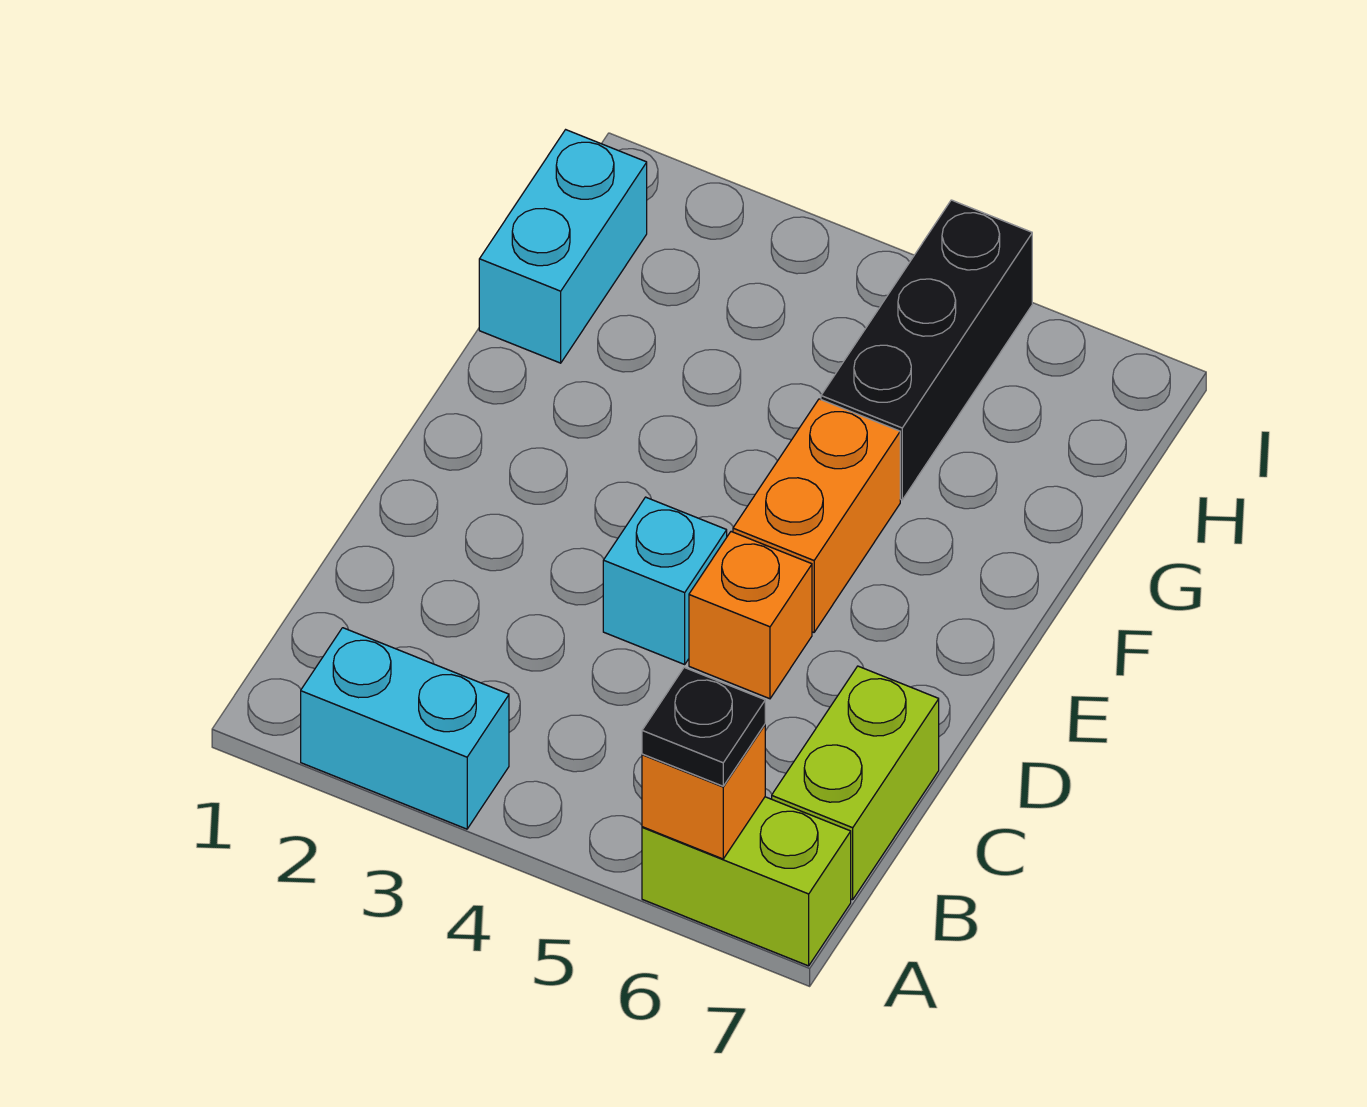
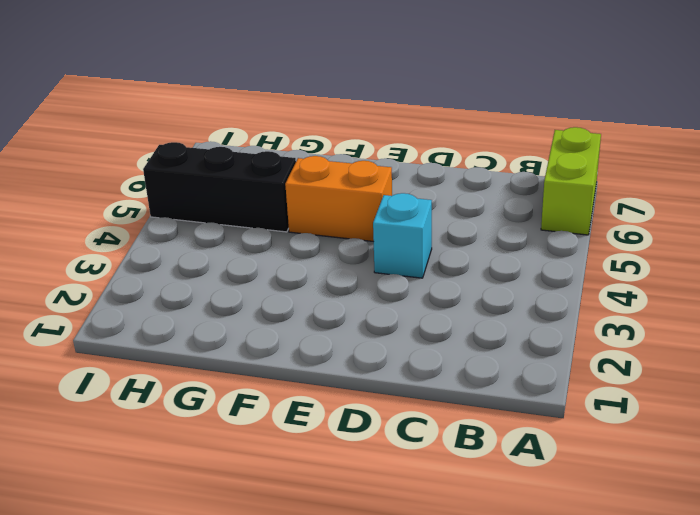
none -> cyan brick A2:A3 level 1
none -> lime brick B7:C7 level 1

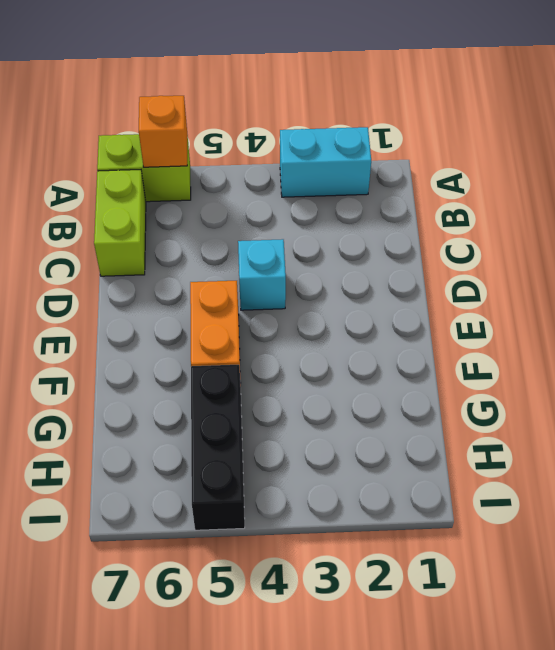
none -> orange brick D5 level 1
none -> cyan brick G1:H1 level 1

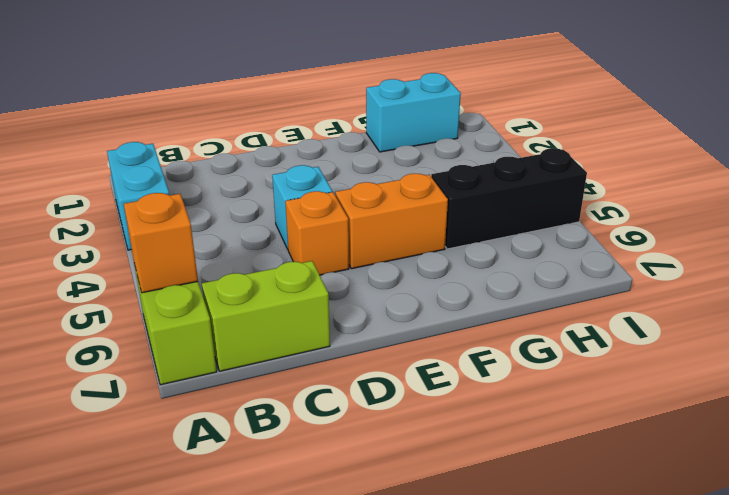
none -> black plate A6 level 3

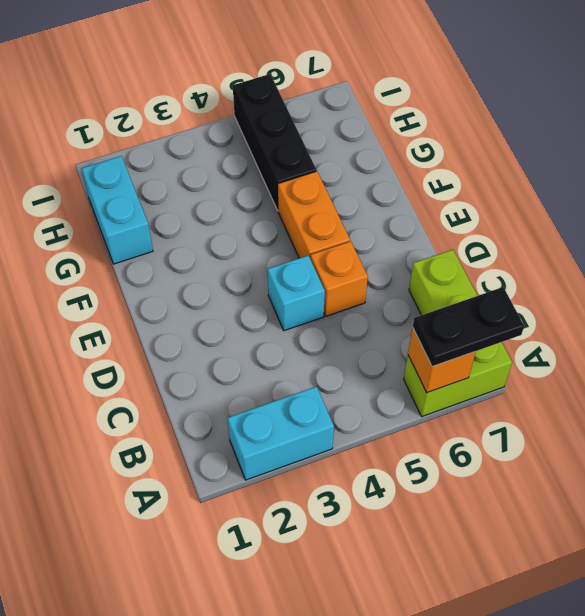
black plate A6:A7 level 3 -> black plate A6 level 3

